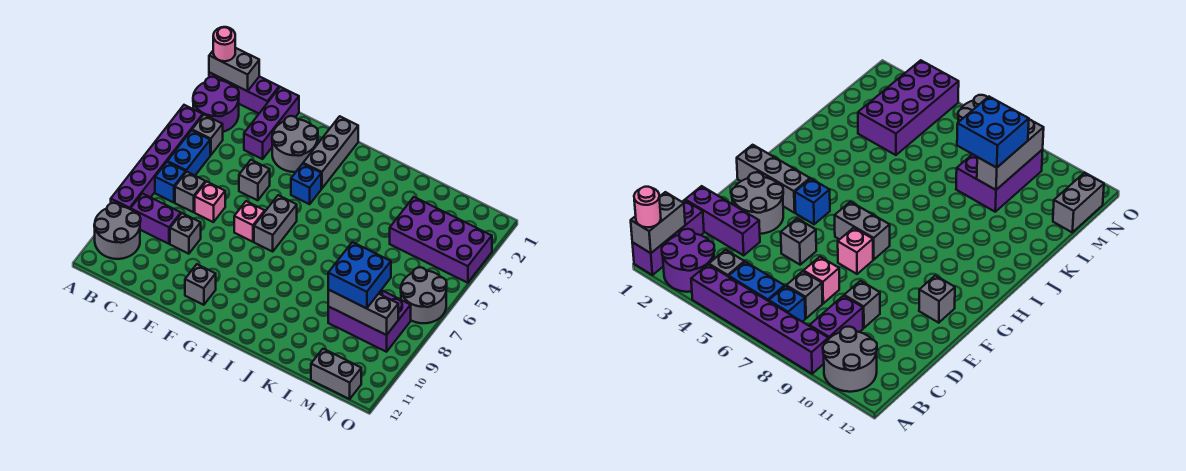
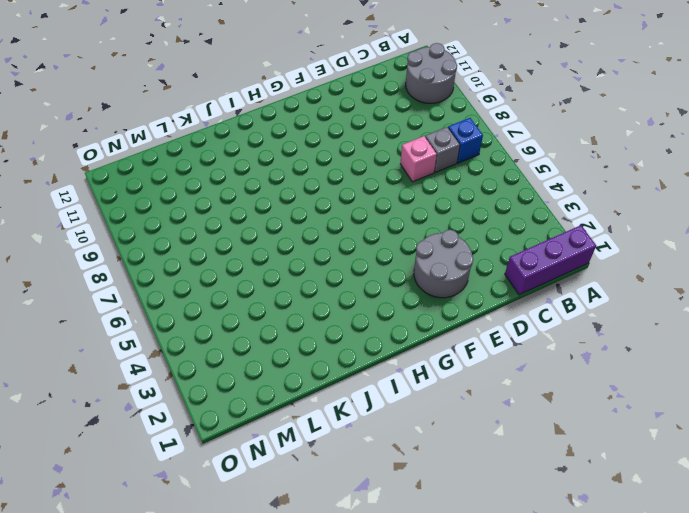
none -> purple round brick A2:B3 level 1
none -> purple brick A4:A9 level 1
none -> grey brick B4 level 1

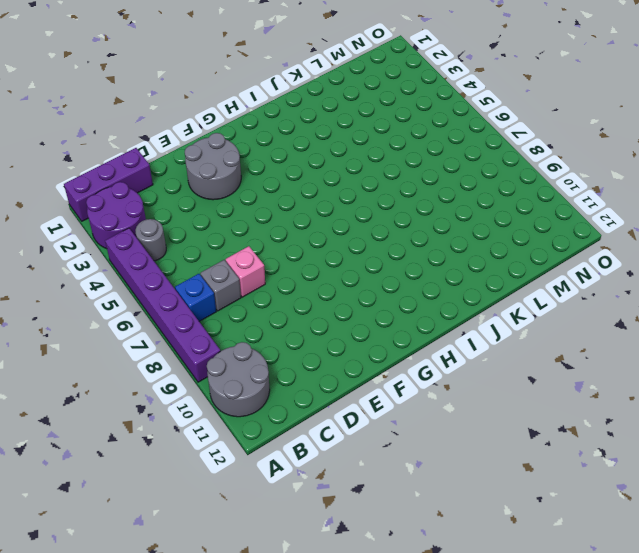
grey round brick B4 level 1 -> grey brick B4 level 1
none -> blue brick B5:B6 level 1
none -> purple brick B9:C9 level 1
none -> purple brick D1:D3 level 1

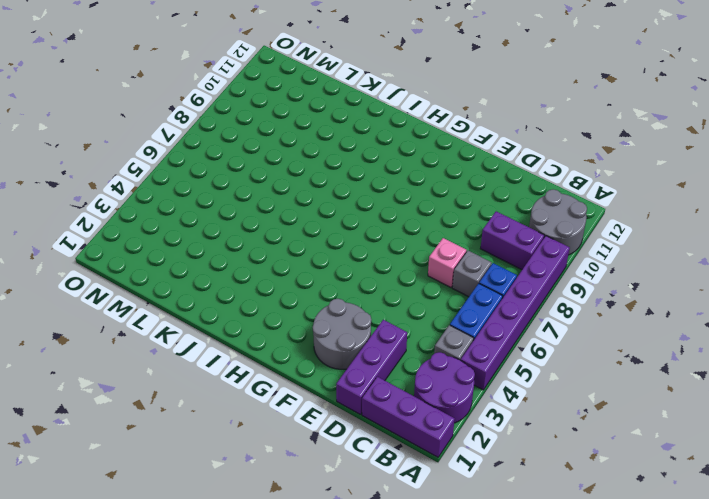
none -> grey brick D9 level 1
none -> grey brick E5 level 1
none -> pink brick F7 level 1

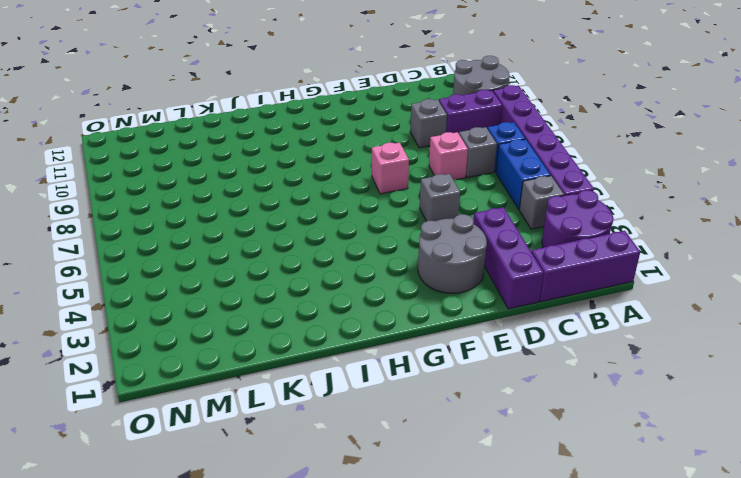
none -> grey brick F11 level 1
none -> grey brick G1:G3 level 1
none -> blue brick G4 level 1

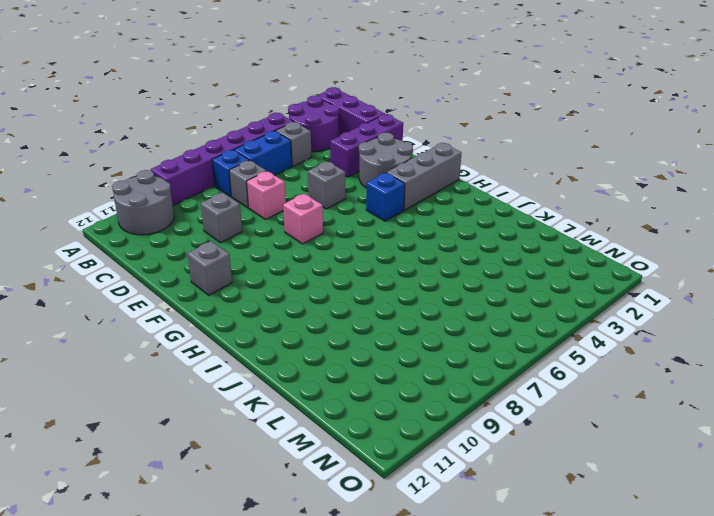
none -> purple brick B9:C9 level 1
none -> grey brick G6:G7 level 1
none -> purple brick L3:O4 level 1

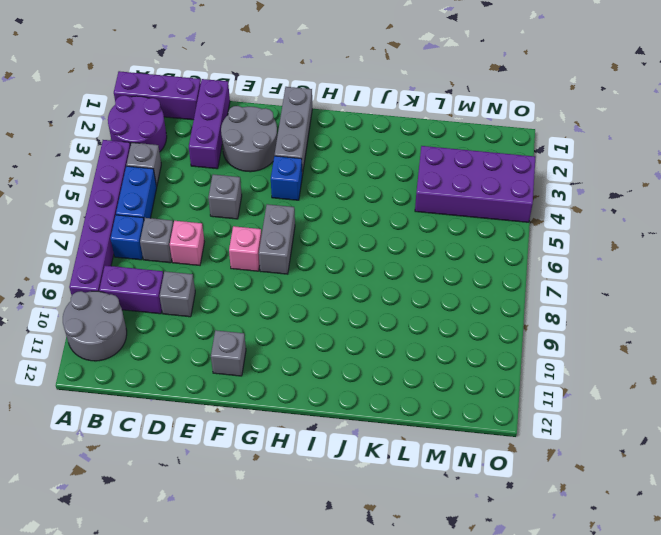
none -> purple brick L8:N9 level 1
none -> grey brick M12:N12 level 1
none -> grey round brick N6:O7 level 1

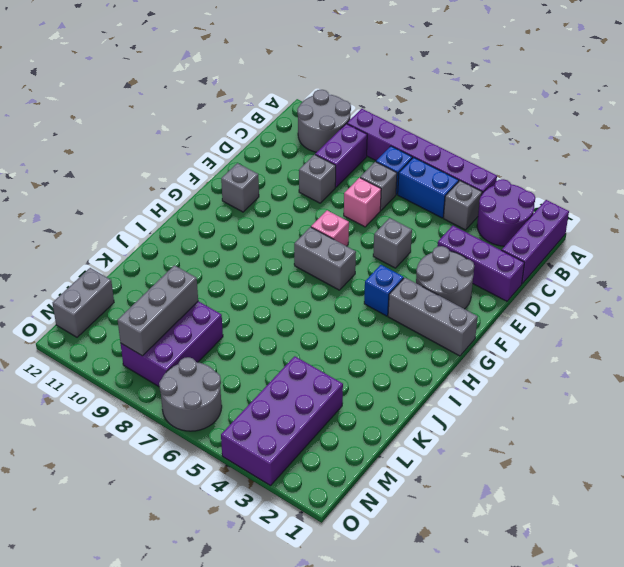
none -> grey brick A1:B1 level 2
none -> pink round brick A1 level 3
none -> blue brick L8:M9 level 3

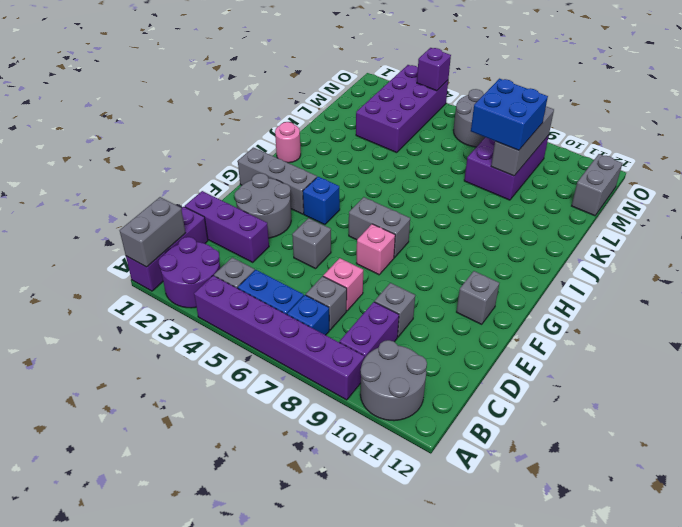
pink round brick I1 level 1 -> pink round brick A1 level 3
purple brick O4 level 2 -> none

